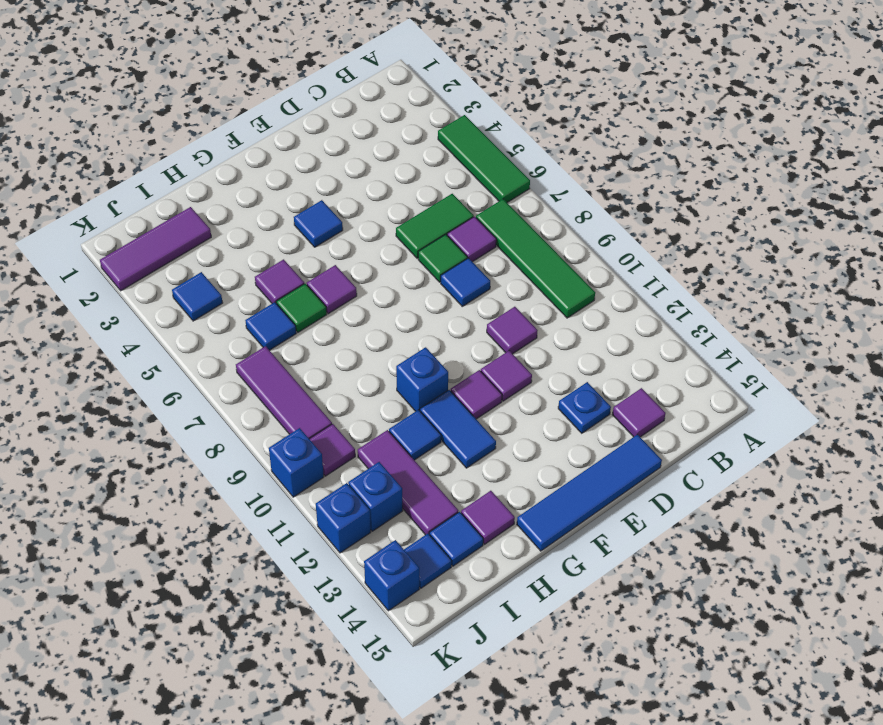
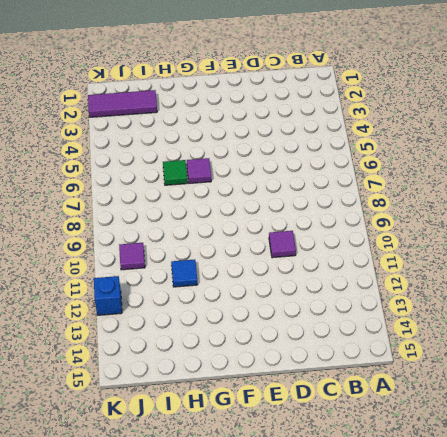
none -> green tile A4:A6 level 1
none -> green tile B7:B10 level 1
none -> green tile C6:D6 level 1
none -> purple tile C7 level 1

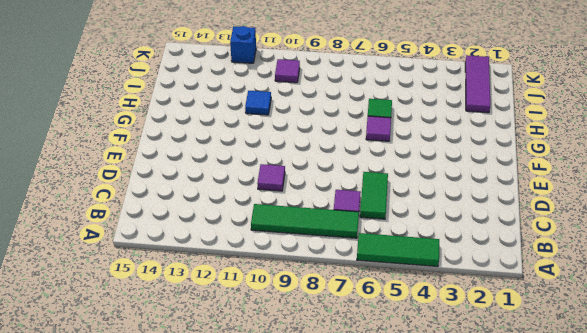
none -> purple tile C14 level 1
none -> green tile D7 level 1
none -> blue tile D8 level 1
none -> blue plate D13 level 1

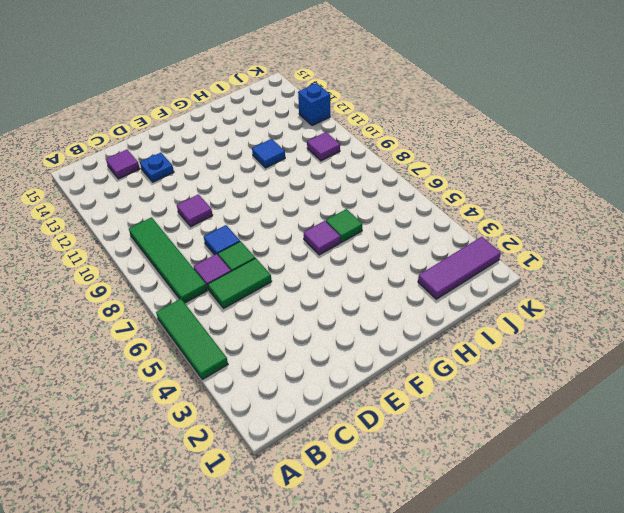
none -> blue tile D15:G15 level 1
none -> purple tile E11 level 1
none -> blue tile F4 level 1
none -> purple tile F11 level 1

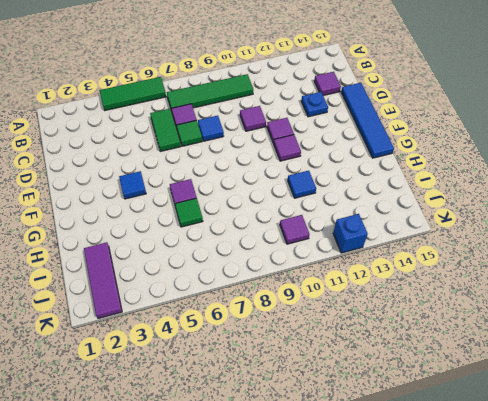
none -> blue brick G10 level 1
none -> blue tile G11:G12 level 1
none -> purple tile H5 level 1
none -> purple tile H14 level 1

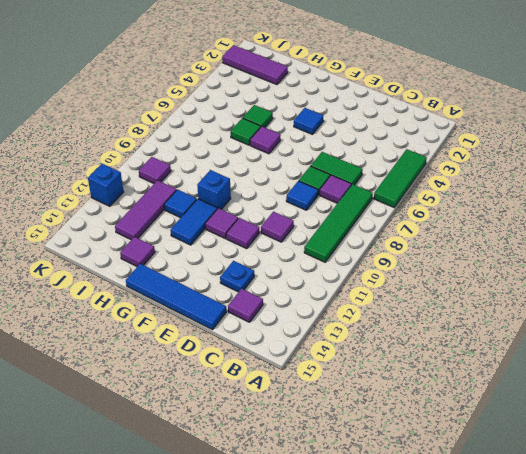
green tile H5 level 1 -> purple tile H5 level 1
none -> blue tile I6 level 1
none -> blue tile I14 level 1
none -> blue tile J4 level 1
none -> purple tile J7:J9 level 1

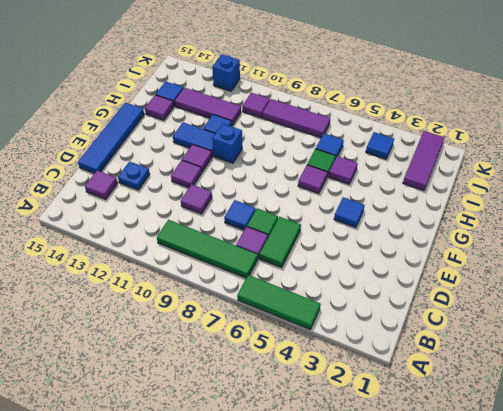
none -> blue brick J12 level 1
none -> blue tile J14 level 1
none -> blue brick K10 level 1
none -> blue brick K14 level 1

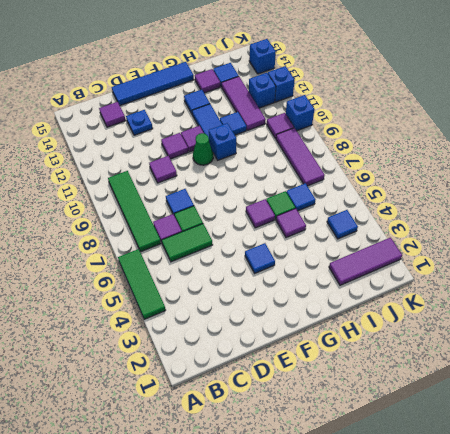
green cone F10 level 1 -> none
blue tile G13 level 1 -> blue tile J14 level 1

